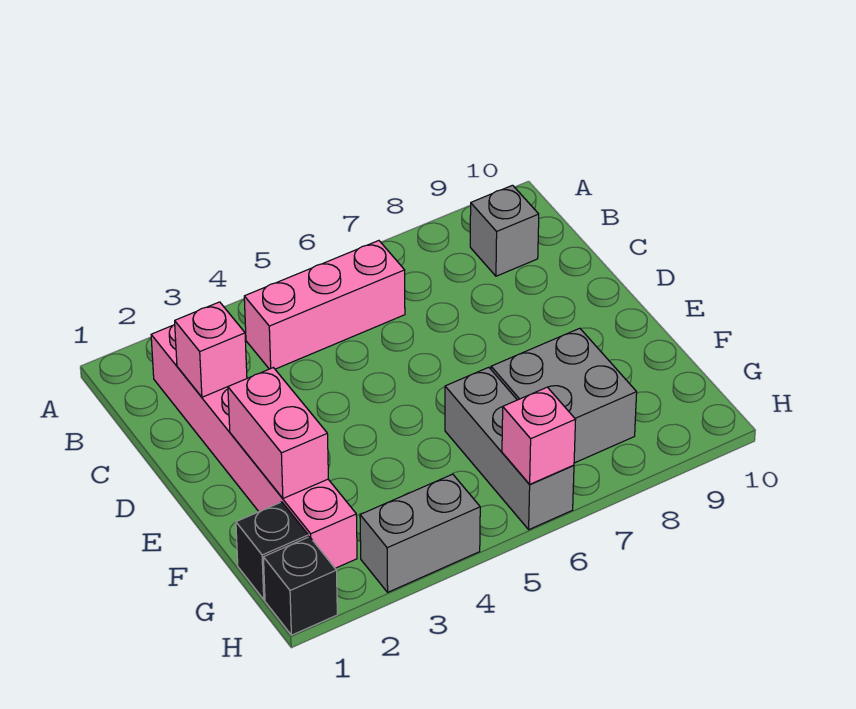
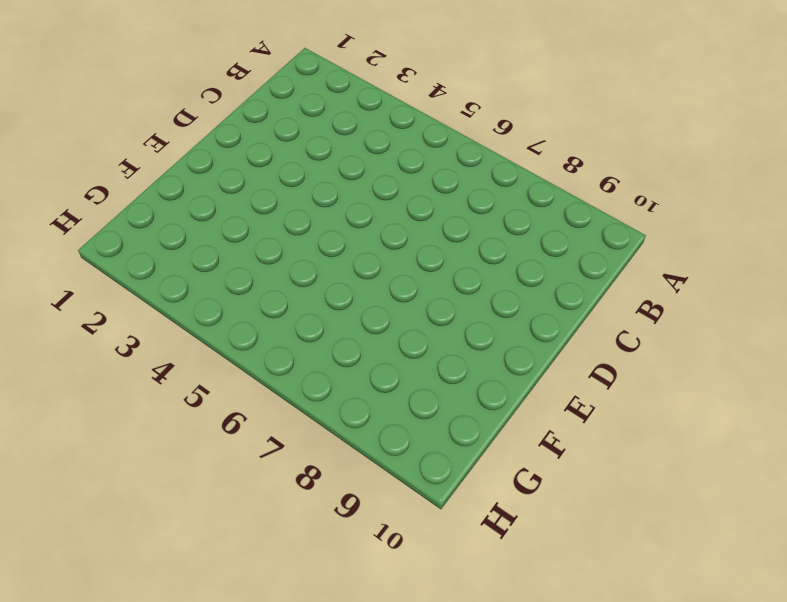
none -> pink brick B2:G2 level 1
none -> pink brick B4:B6 level 1

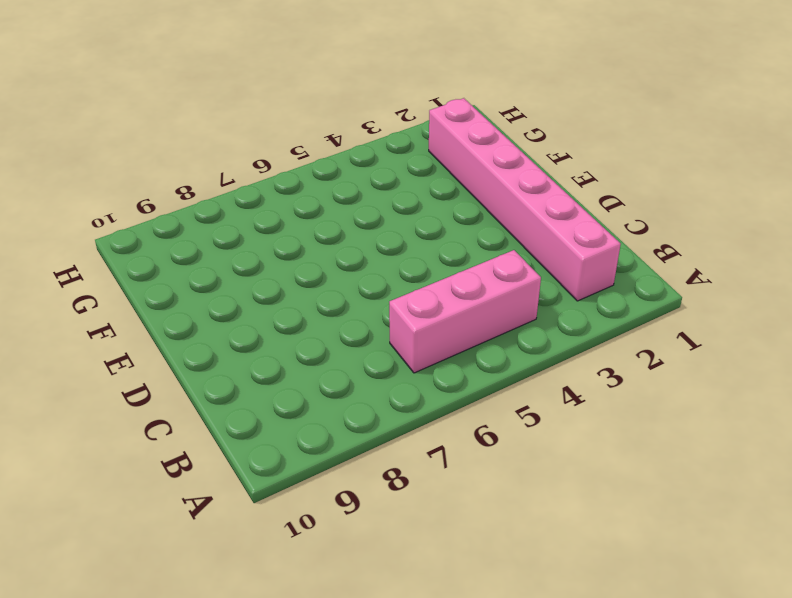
none -> grey brick B9 level 1
none -> grey brick F6:H6 level 1

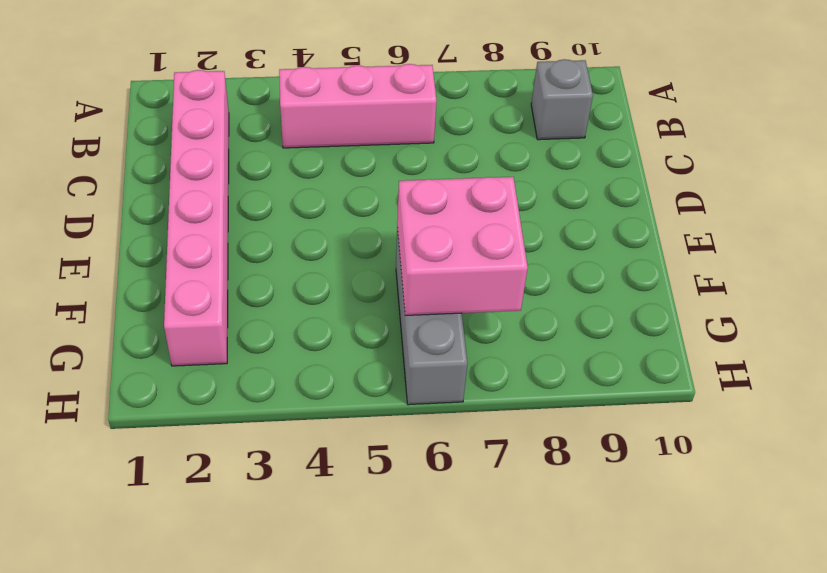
pink brick F6:G7 level 2 -> none
none -> grey brick F7:G8 level 1
none -> black brick G1 level 1

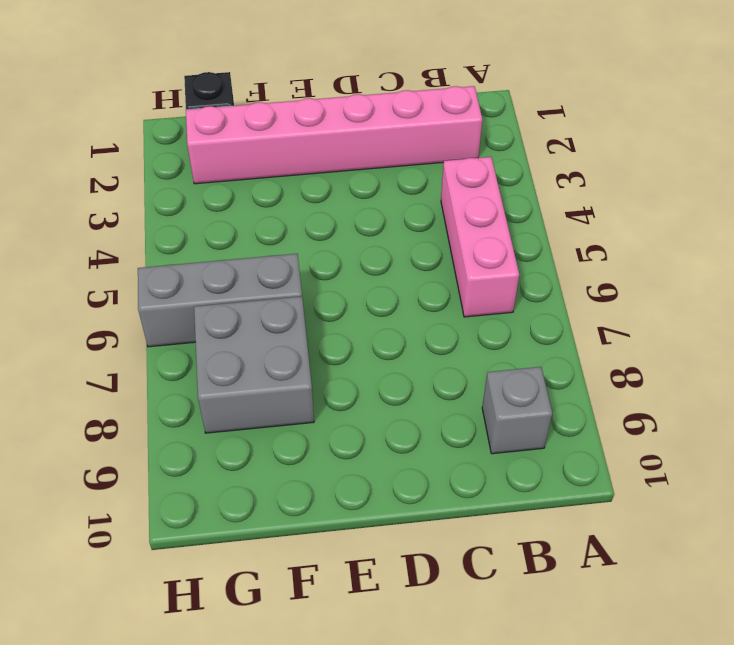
none -> black brick H1 level 1
none -> grey brick H3:H4 level 1

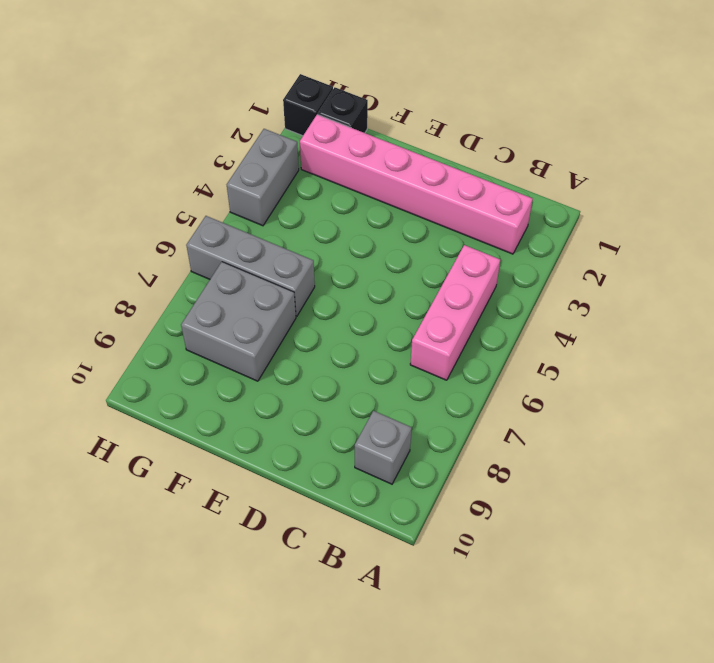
none -> pink brick C2 level 2
none -> pink brick E2:F2 level 2

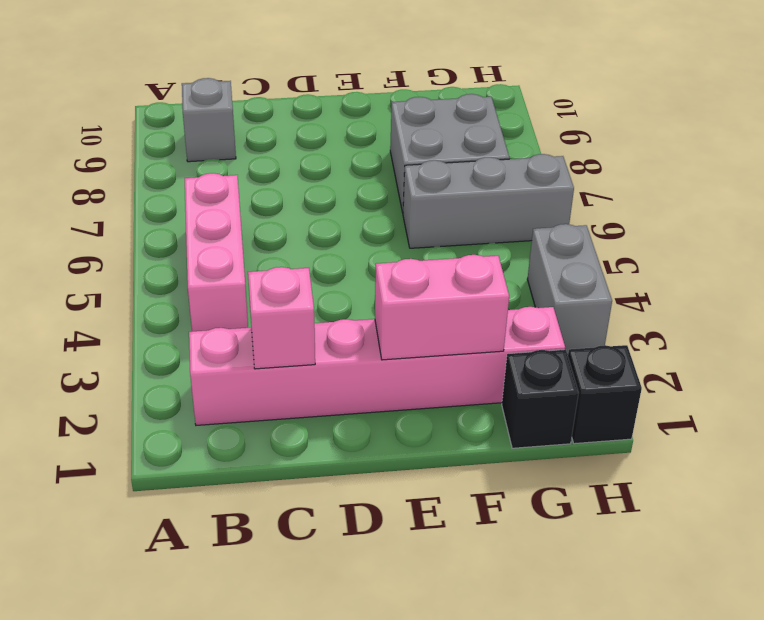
none -> pink brick H6 level 2

